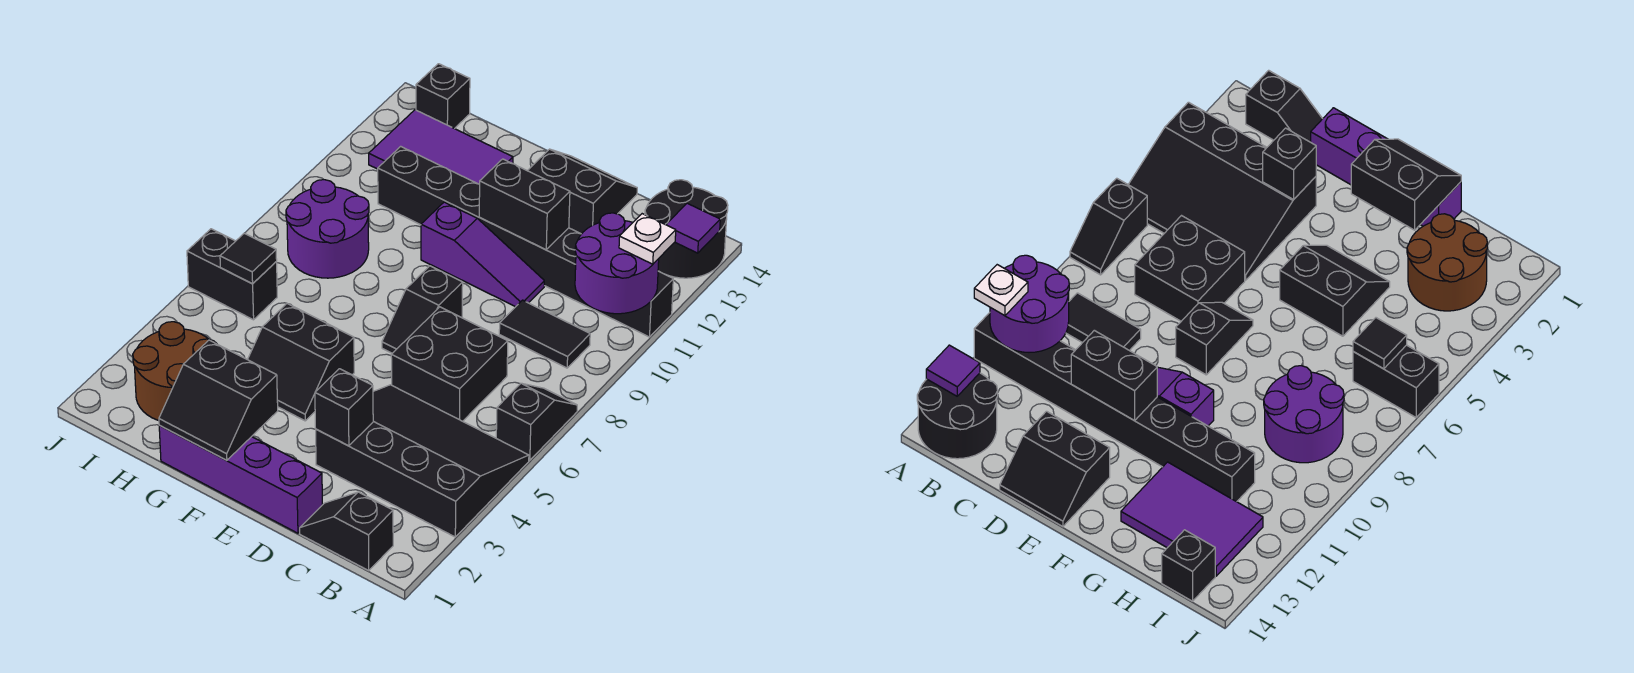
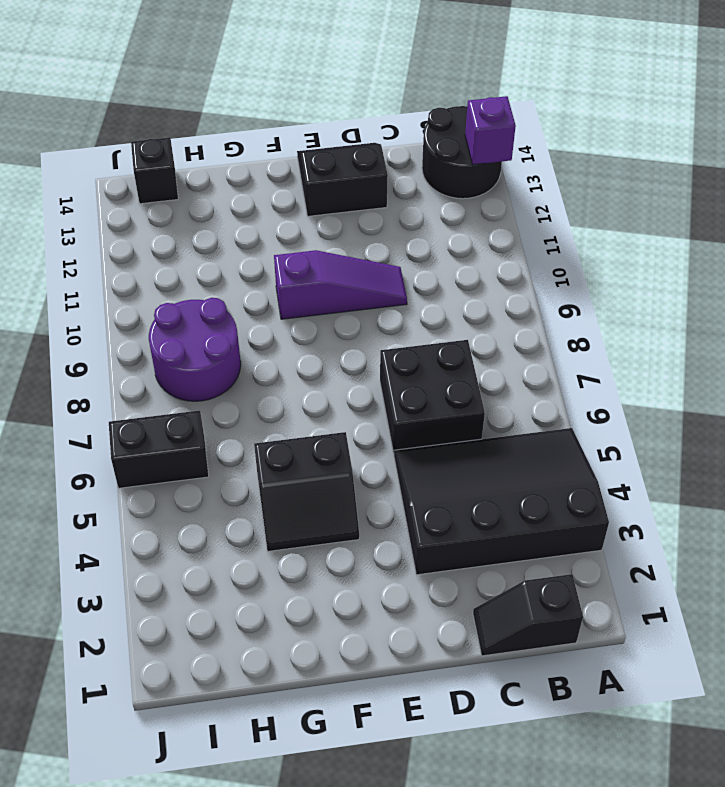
purple brick A13 level 2 -> purple tile A13 level 2
none -> black slope A6:A7 level 1 top 6
none -> black brick A11:H11 level 1
none -> black tile B9:C9 level 1

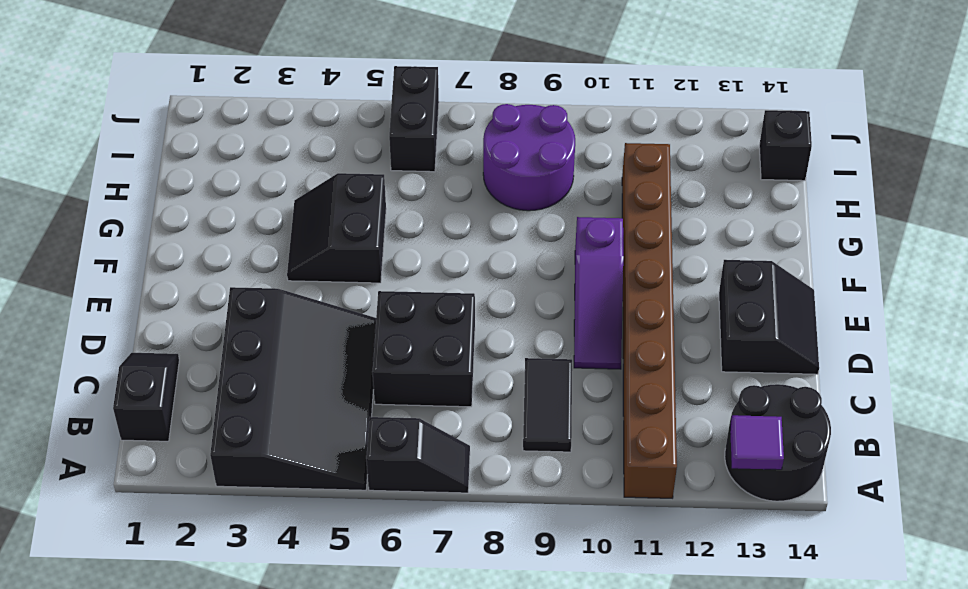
brown brick A11:H11 level 1 -> black brick A11:H11 level 1
none -> purple brick D1:G1 level 1
none -> black slope E7:E8 level 1 top 8
none -> purple tile G12:I13 level 1

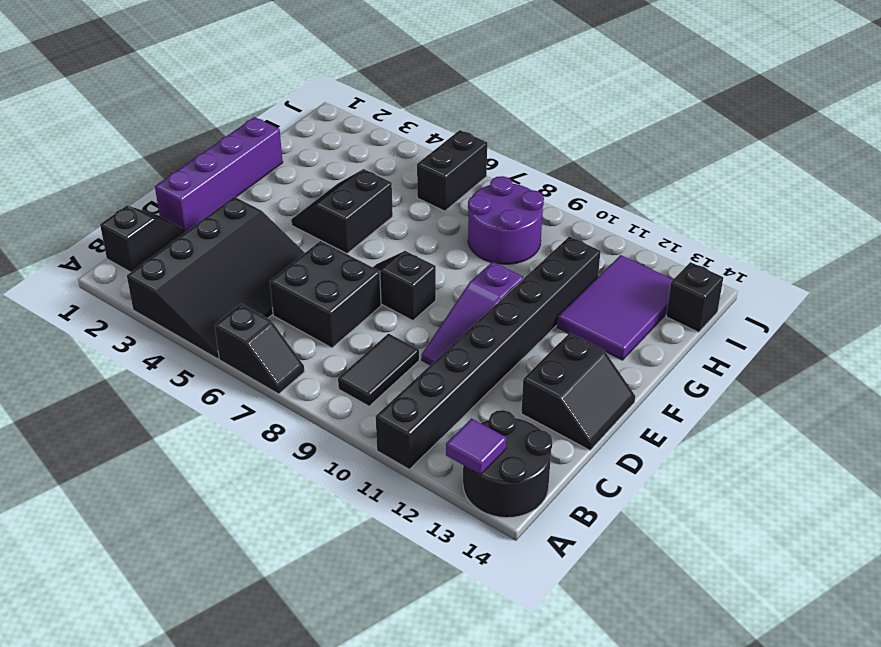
none -> brown round brick H2:I3 level 1
none -> purple round brick A10:B11 level 2
none -> black brick D3 level 2

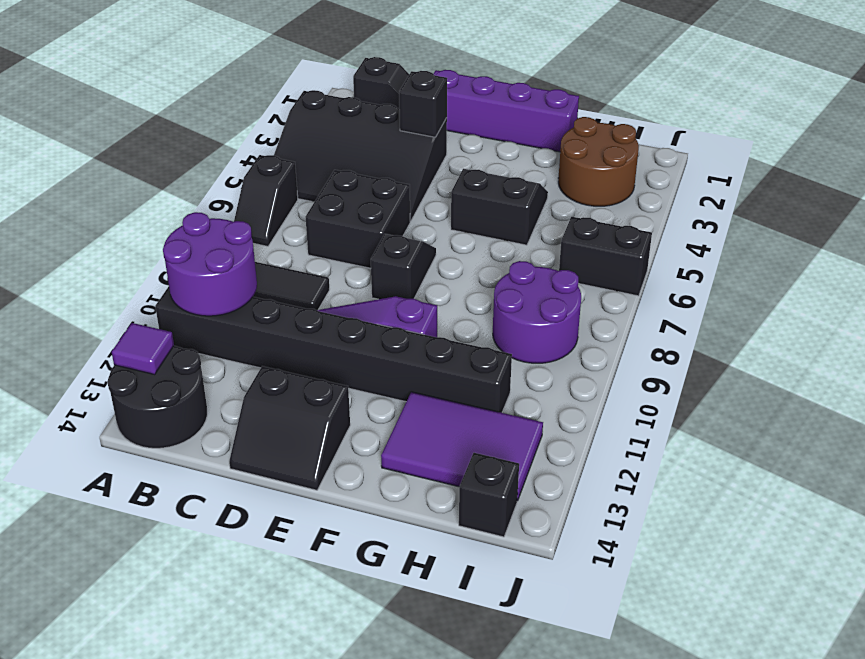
none -> black brick D11:E11 level 2
none -> black slope F1:G2 level 2 top 2
none -> black tile I6 level 2

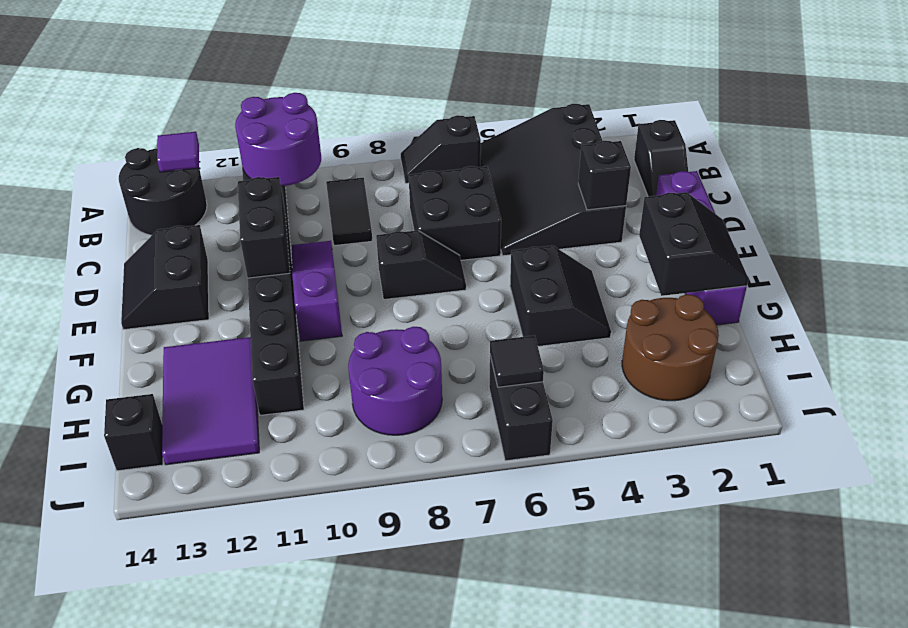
none -> white plate A11 level 3

